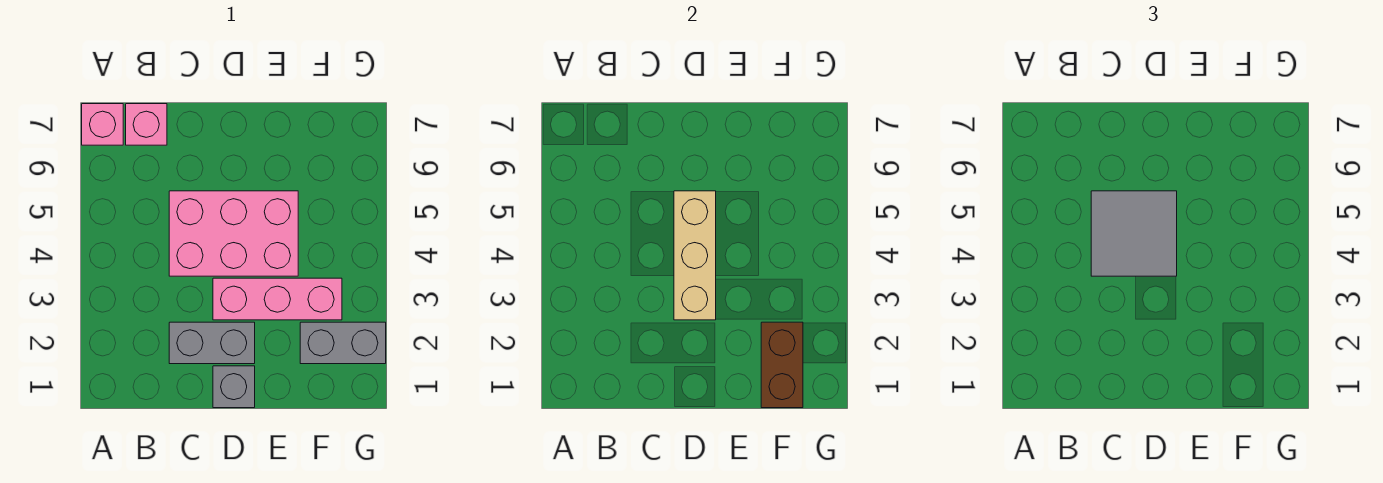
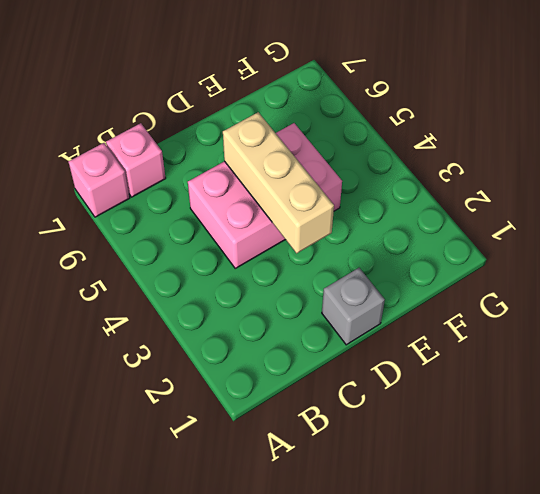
none -> grey brick C2:D2 level 1
none -> pink brick D3:F3 level 1

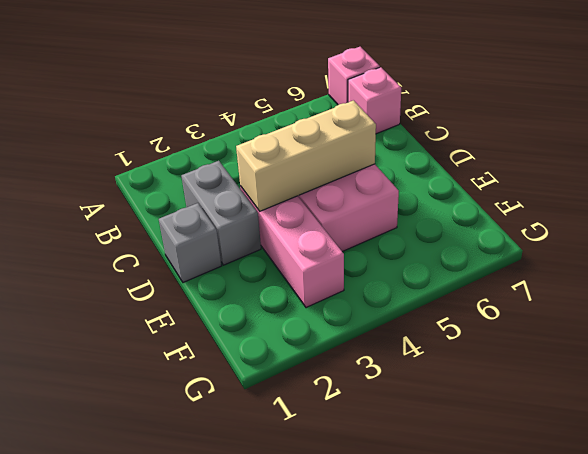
none -> grey brick F2:G2 level 1
none -> brown brick F1:F2 level 2

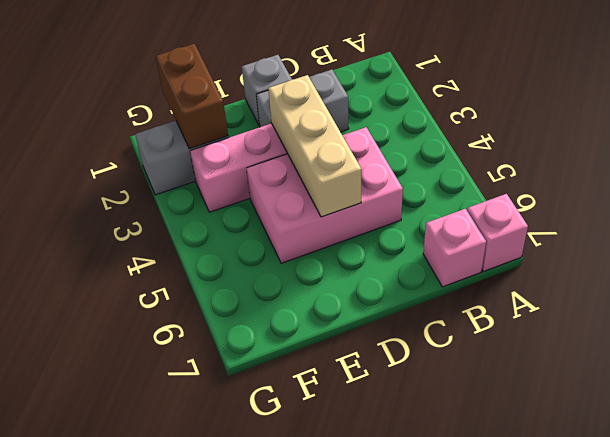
none -> grey tile C4:D5 level 3

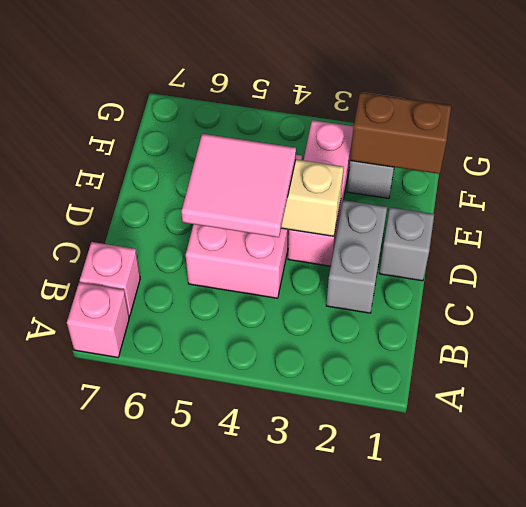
pink tile C4:D5 level 3 -> grey tile C4:D5 level 3

